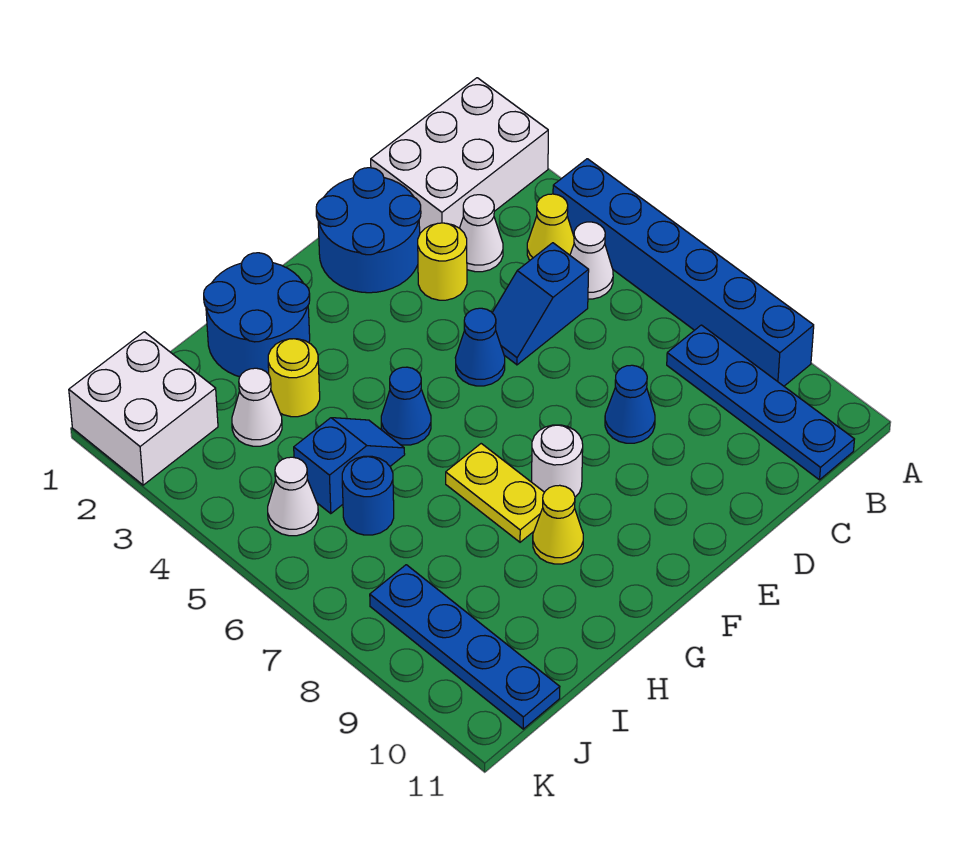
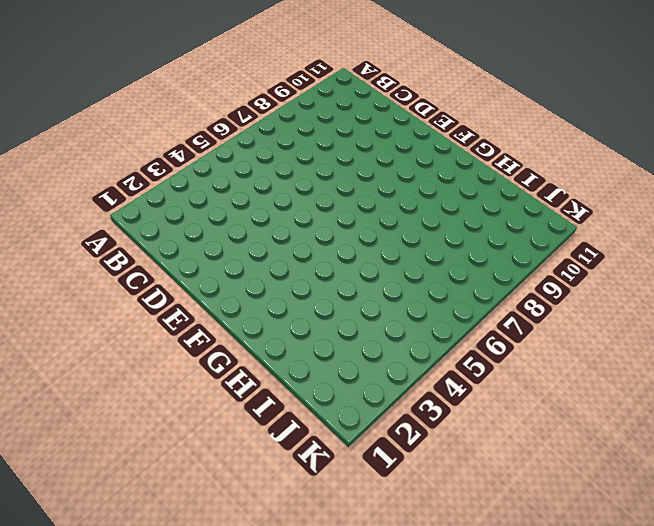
none -> white brick A1:C2 level 1
none -> blue brick A4:A9 level 1
none -> yellow cone B4 level 1

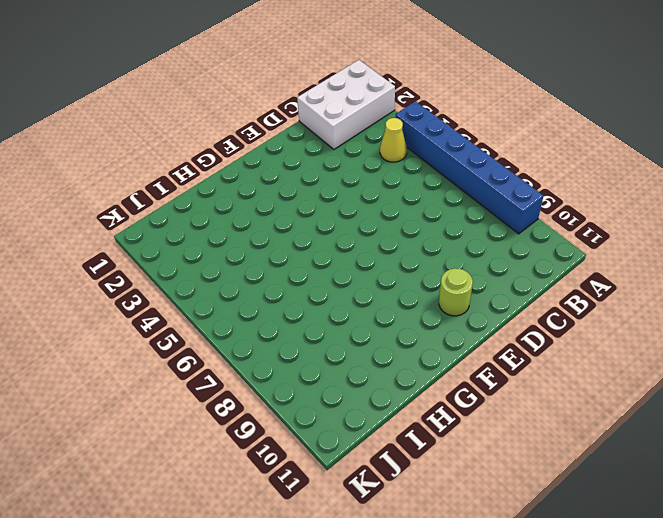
lime round brick E10 level 1 -> none
none -> white cone B5 level 1
none -> blue plate B8:B11 level 1
none -> white cone C3 level 1

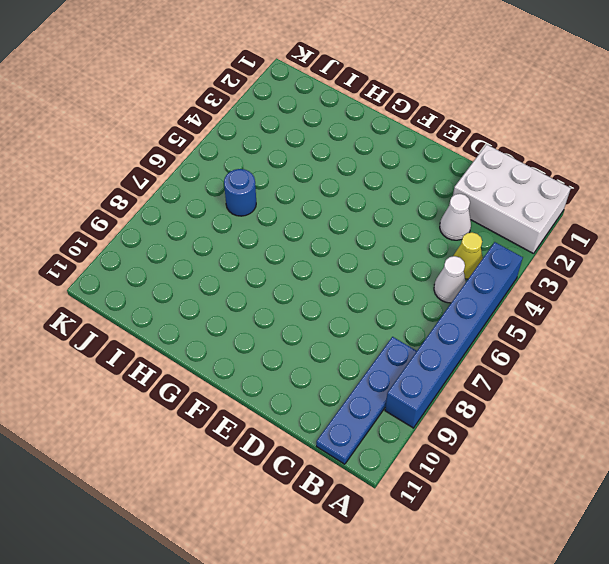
none -> blue slope C5:D5 level 1 top C
none -> blue round brick D1:E2 level 1
none -> yellow round brick D3 level 1

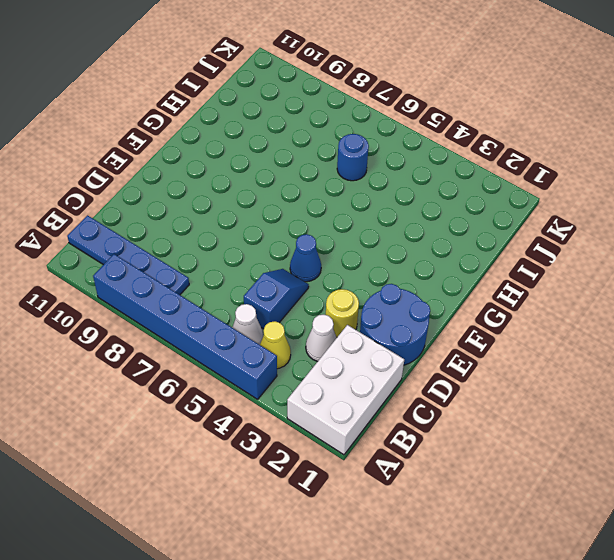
none -> blue cone D8 level 1
none -> white round brick F8 level 1
none -> blue round brick G1:H2 level 1

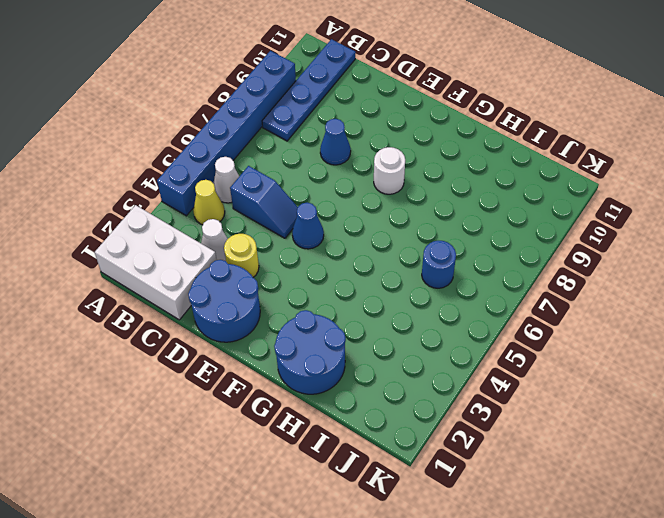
none -> blue cone G5 level 1
none -> yellow plate G7:G8 level 1
none -> yellow cone G9 level 1

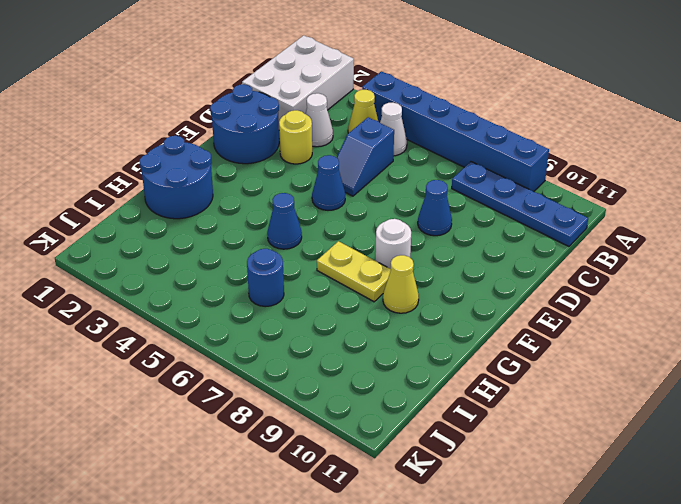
none -> yellow round brick H3 level 1
none -> blue slope H5:I5 level 1 top I
none -> white cone I3 level 1

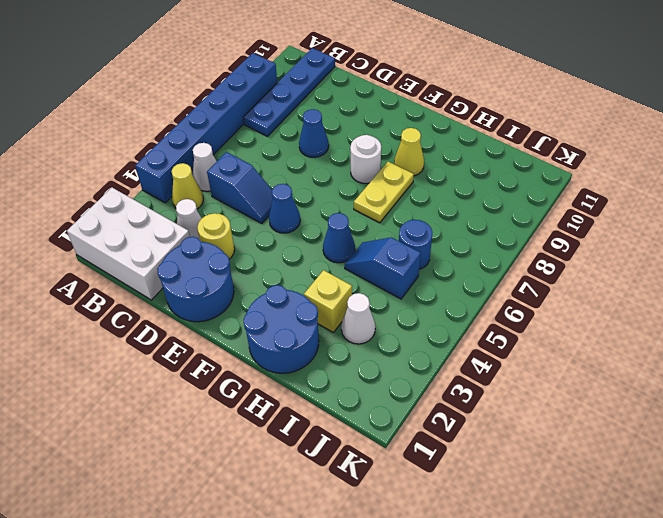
yellow brick H3 level 1 -> yellow round brick H3 level 1
none -> white brick J1:K2 level 1
none -> white cone J5 level 1
none -> blue plate J8:J11 level 1

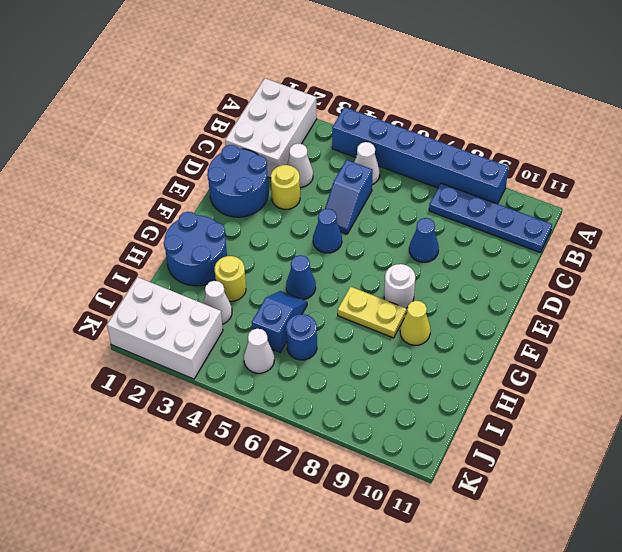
white brick J1:K3 level 1 -> white brick J1:K2 level 1
none -> yellow cone B4 level 1
none -> blue plate J8:J11 level 1

